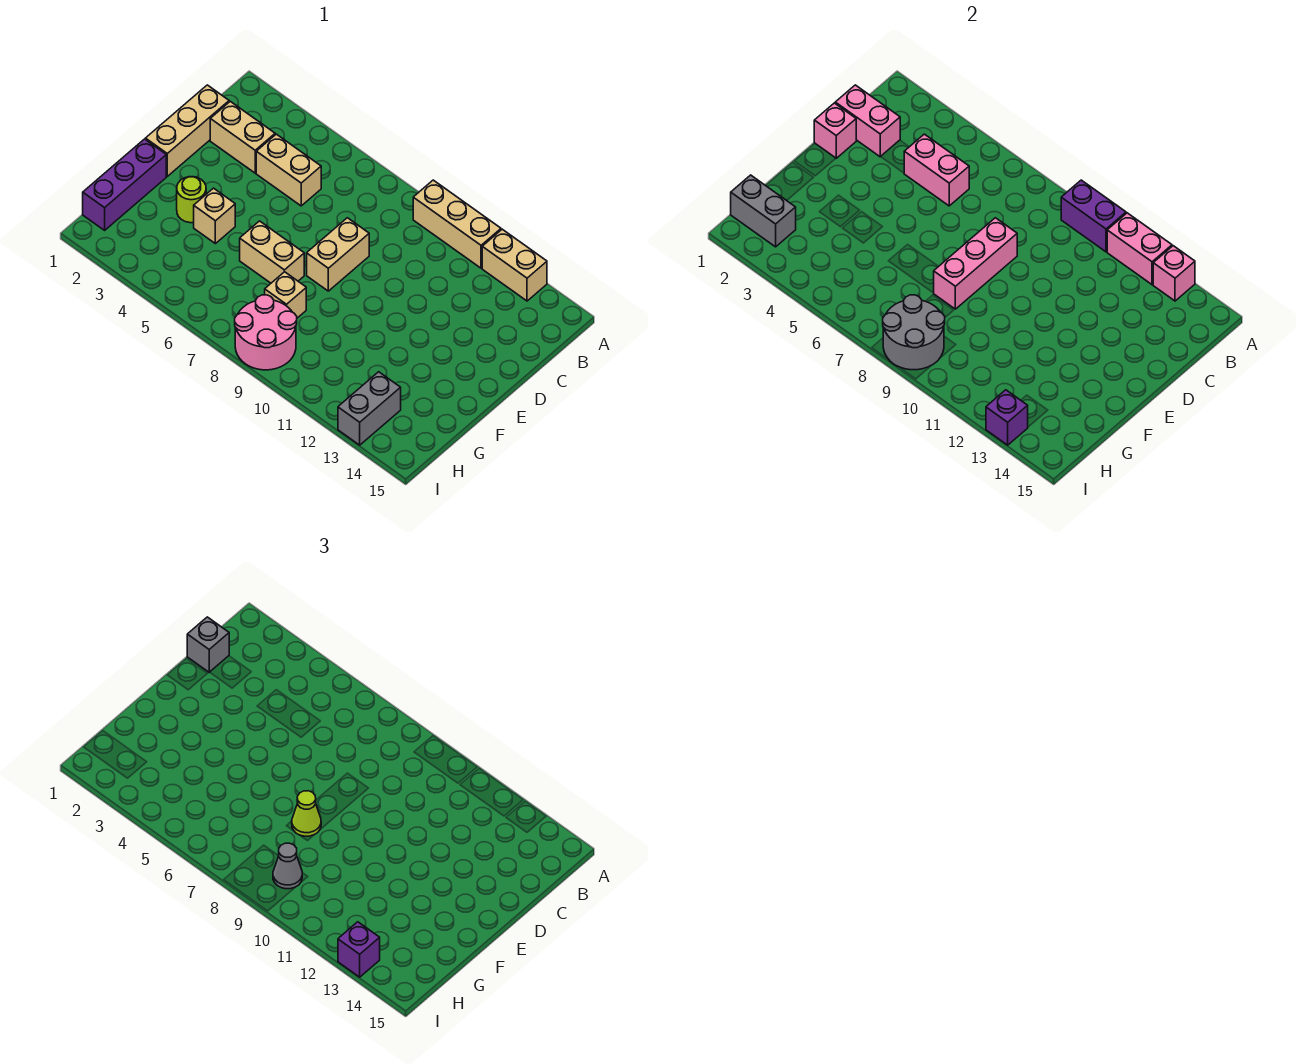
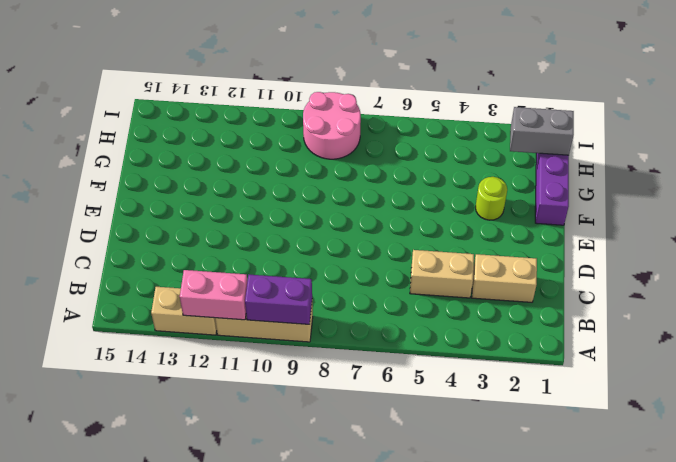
none -> tan brick C1:E1 level 1
none -> tan brick D8:E8 level 1
none -> tan brick F4 level 1

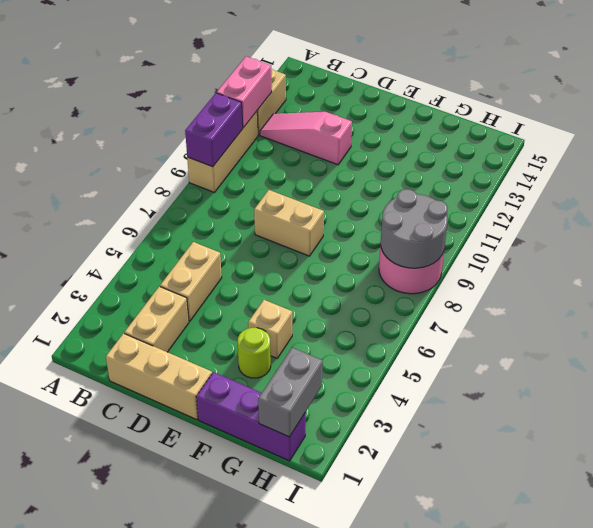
pink slope B12:D12 level 1 top D -> none
none -> tan brick F6:F7 level 1
none -> tan brick G8 level 1
none -> grey brick H13:I13 level 1

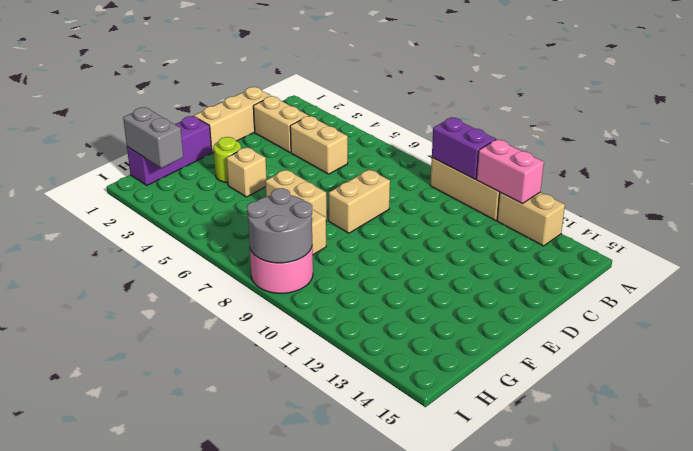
none -> grey brick H13:I13 level 1
none -> pink brick A13 level 2
none -> pink brick C1:C2 level 2

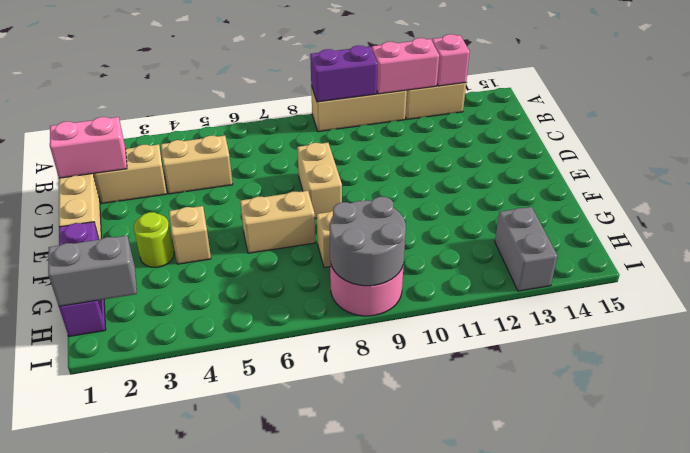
none -> pink brick C4:C5 level 2
none -> pink brick D1 level 2
none -> pink brick D8:F8 level 2

